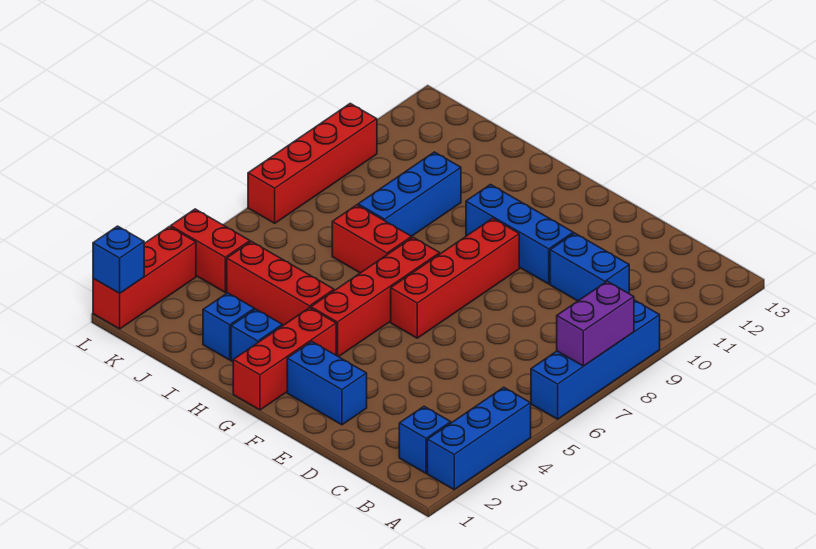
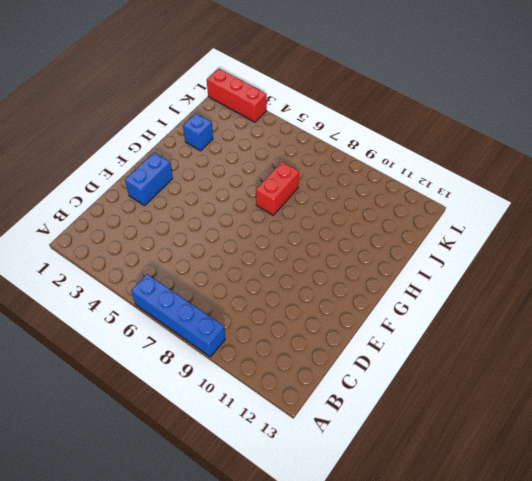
none -> blue brick A2:A4 level 1
none -> blue brick B2 level 1
none -> blue brick C10:D10 level 1

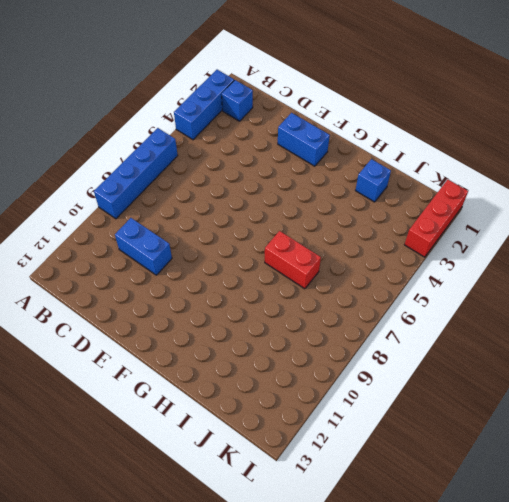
none -> blue brick E10:G10 level 1
none -> red brick F6:F9 level 1
none -> red brick G1:G3 level 1

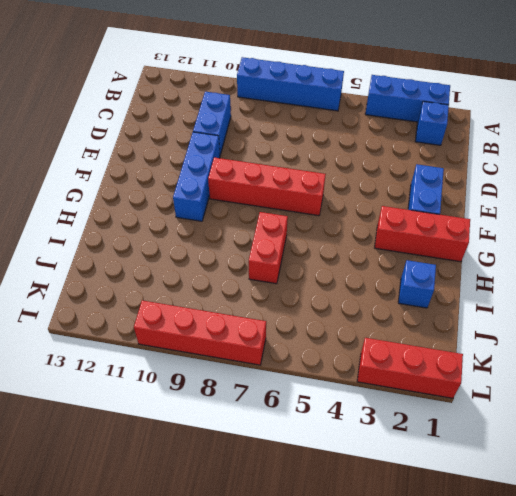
none -> red brick G4:G7 level 1
none -> blue brick H2 level 1
none -> red brick H4:J4 level 1

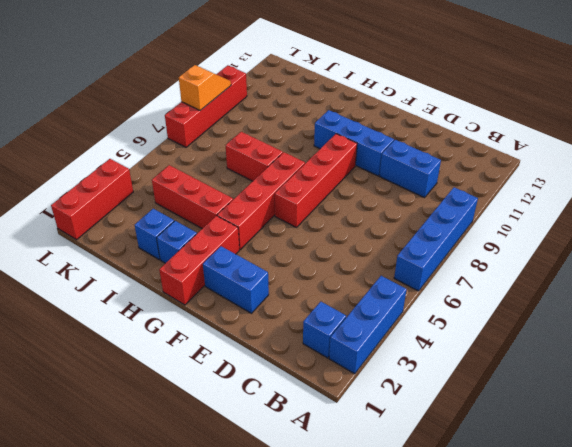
orange slope L8:L9 level 2 top 8 -> none
none -> blue brick I8:I10 level 1
none -> red brick K4:L4 level 1
none -> purple brick A7:A8 level 2

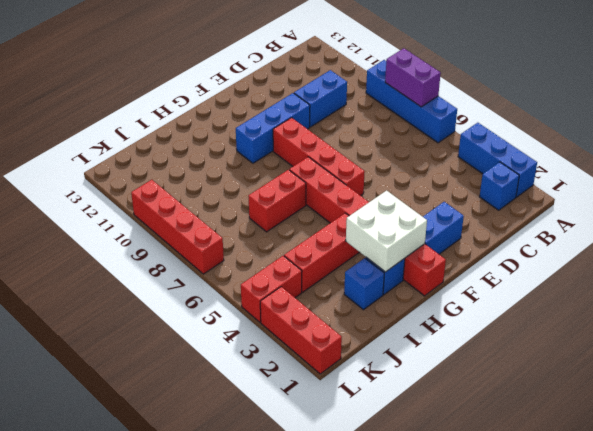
white brick G2:H3 level 2 -> none
none -> blue brick I8:I10 level 1
none -> blue brick L1 level 2

